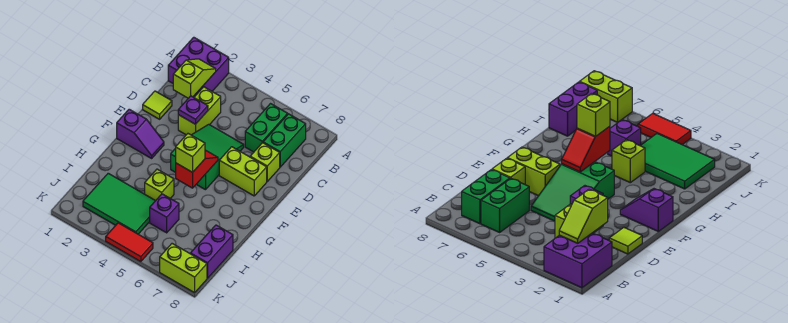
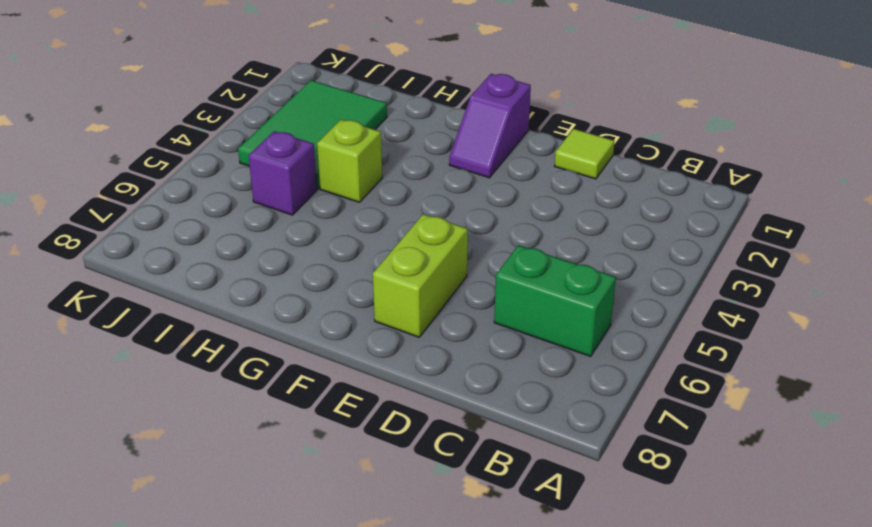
none -> purple brick A1:B2 level 1
none -> green brick B7:C7 level 1
none -> lime brick C3:D3 level 1

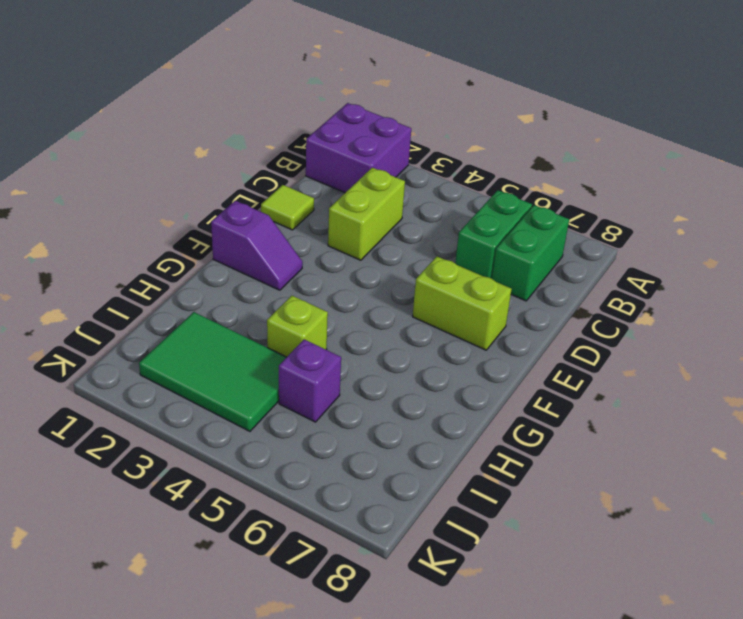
none -> green slope D4:F5 level 1 top F
none -> lime brick D7 level 1
none -> purple brick I8:J8 level 1

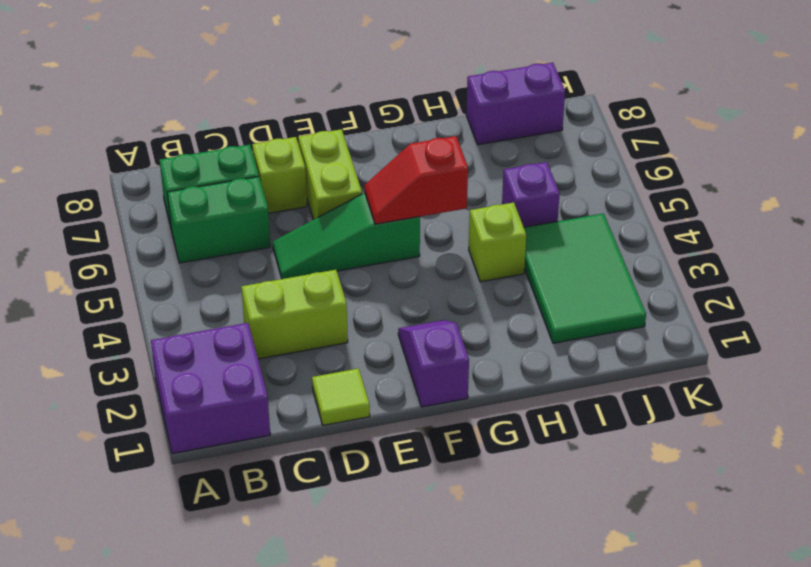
green slope D5:F5 level 1 top F -> green slope D4:F5 level 1 top F
none -> red tile K4:K5 level 1
none -> lime brick K7:K8 level 1
none -> lime slope B2:C2 level 2 top C

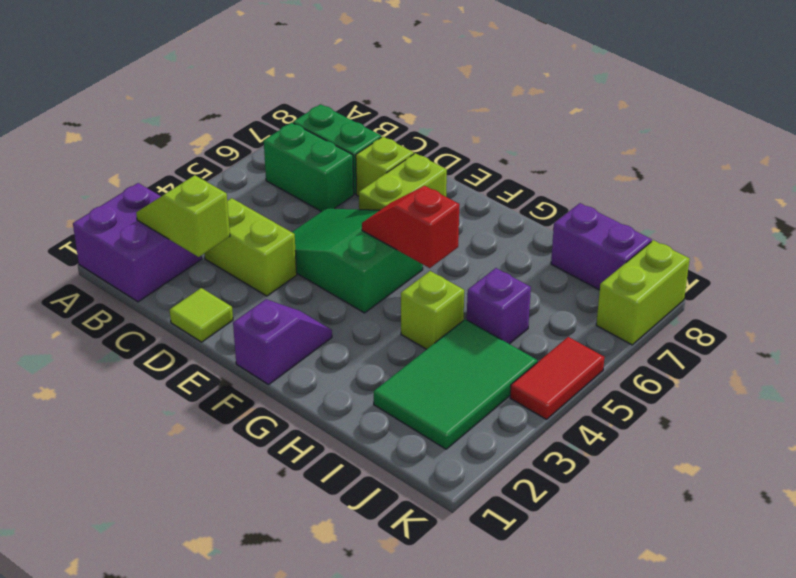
none -> purple plate D3 level 2
none -> lime brick G5 level 3

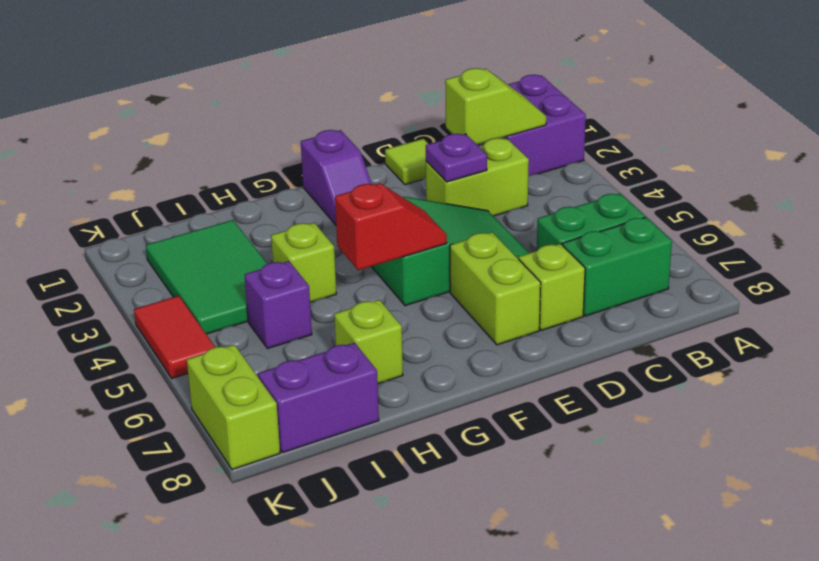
lime brick H7 level 1 -> lime brick G5 level 3

